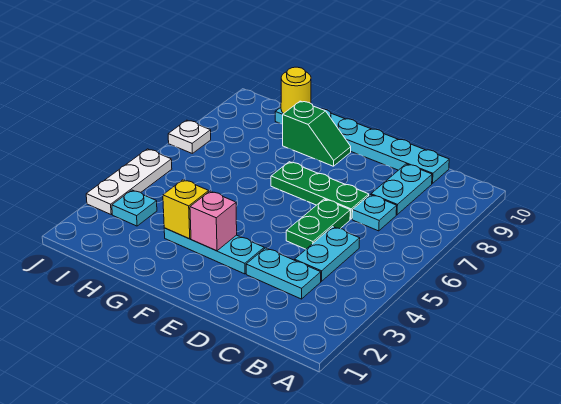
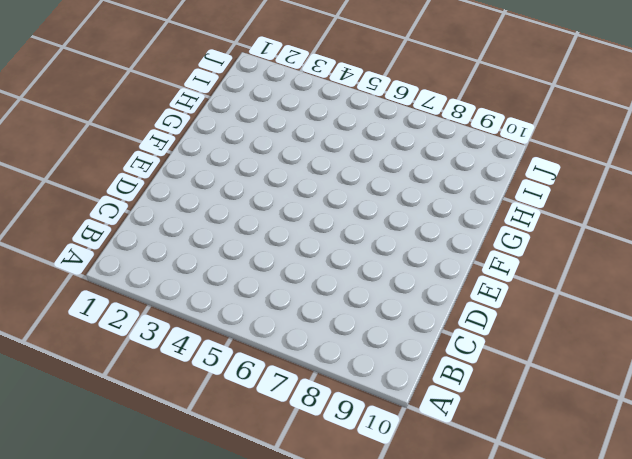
none -> cyan plate C3:D3 level 1
none -> cyan plate C4:C5 level 1
none -> cyan plate C7 level 1

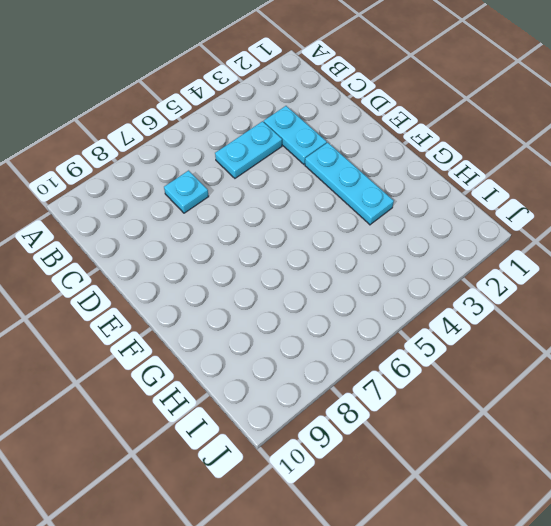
none -> cyan plate C8:C9 level 1
none -> cyan plate C10:H10 level 1
none -> green plate D5:D6 level 1

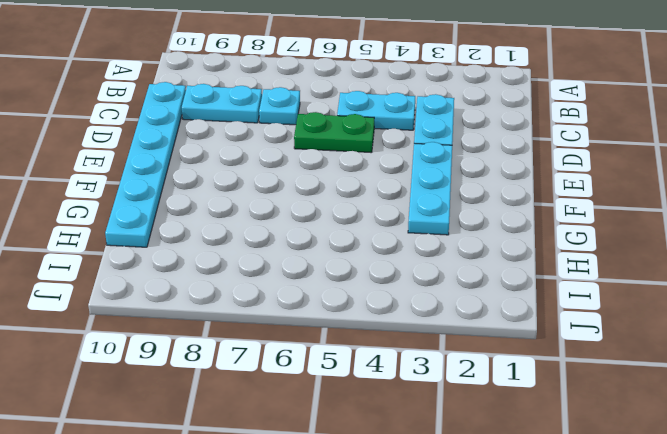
none -> green plate D7:F7 level 1
none -> green slope F9:G9 level 1 top G
none -> cyan plate I3 level 1

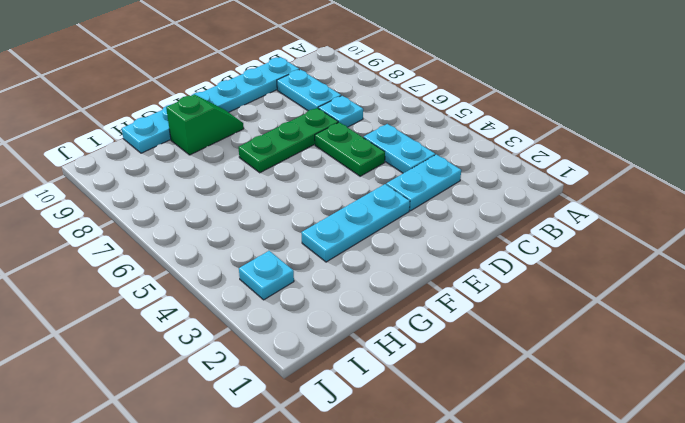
none -> white plate J3:J5 level 1
none -> white plate J7 level 1
none -> pink brick F3 level 2

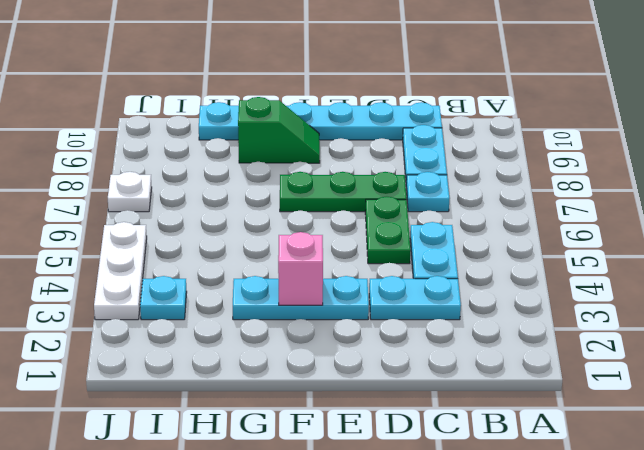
none -> yellow brick G3 level 2
none -> yellow round brick H10 level 2

